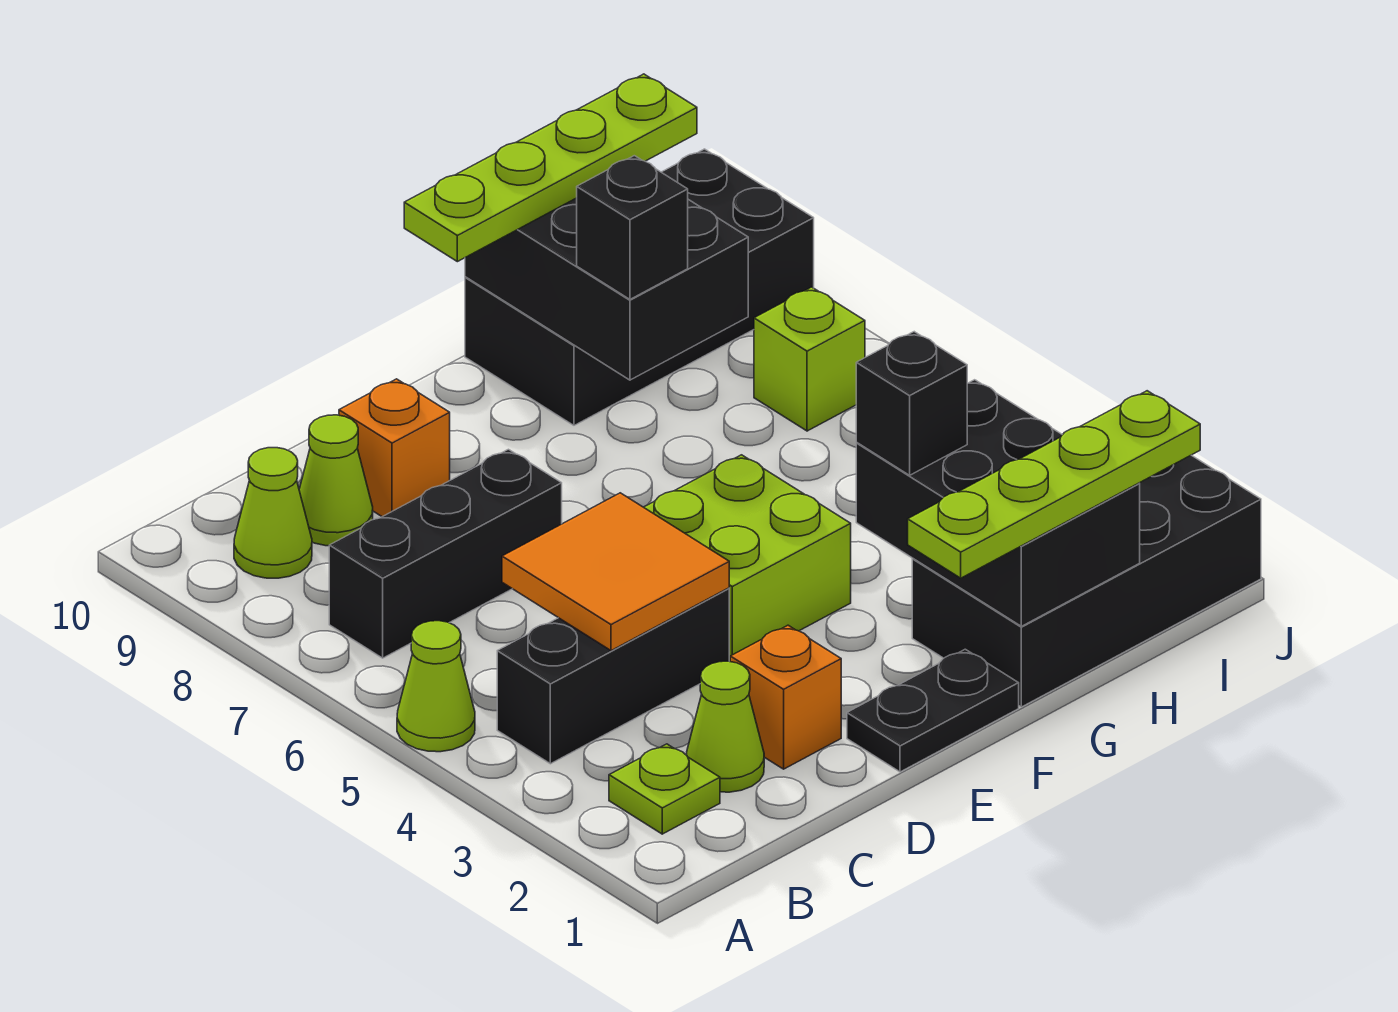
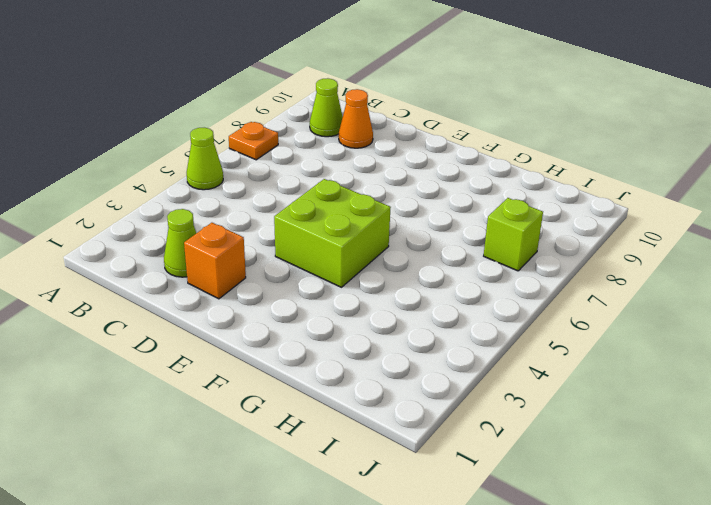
orange plate A7 level 1 -> none
orange cone C9 level 1 -> lime cone C9 level 1
none -> lime plate B2 level 1
none -> black brick B4:D4 level 1
none -> black brick B7:D7 level 1

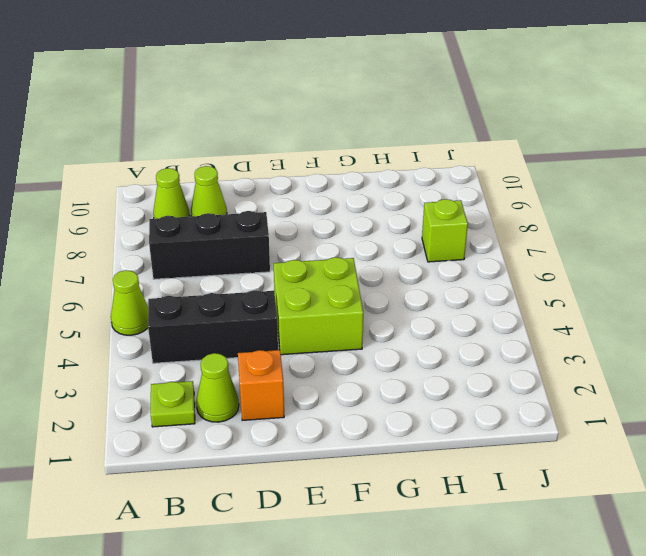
none -> orange brick D9 level 1
none -> black plate E1:F1 level 1
none -> black brick G1:J2 level 1

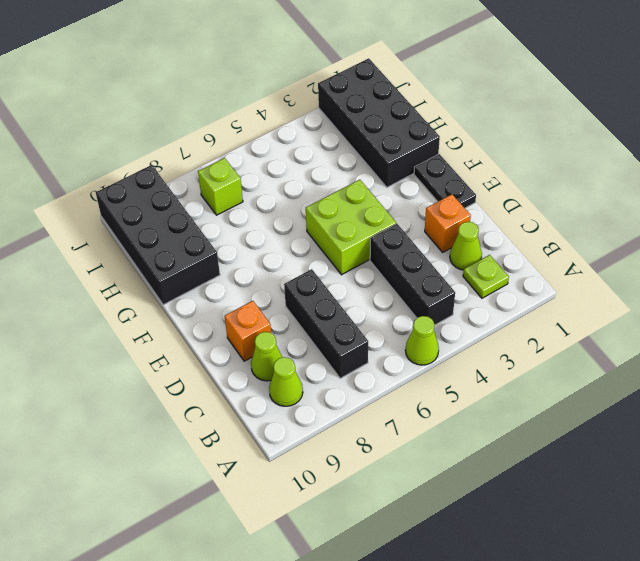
none -> orange tile C4:D5 level 2
none -> black brick G1:H3 level 2
none -> black brick G8:H10 level 2

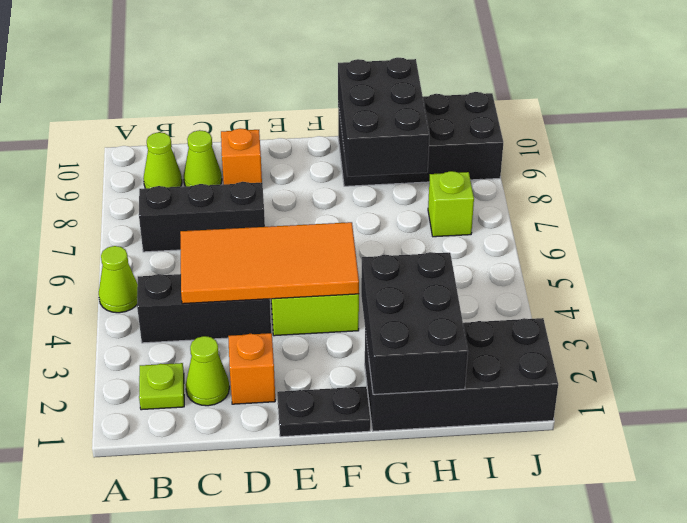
orange tile C4:F5 level 2 -> orange tile C4:D5 level 2
none -> lime plate F1:I1 level 3
none -> lime plate F10:I10 level 3
none -> black brick G3 level 3

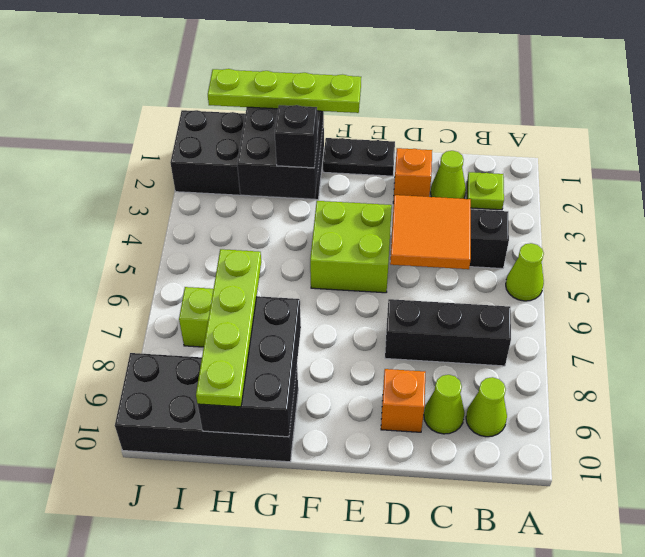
lime plate H7:H10 level 3 -> lime plate F10:I10 level 3
none -> black brick G8 level 3

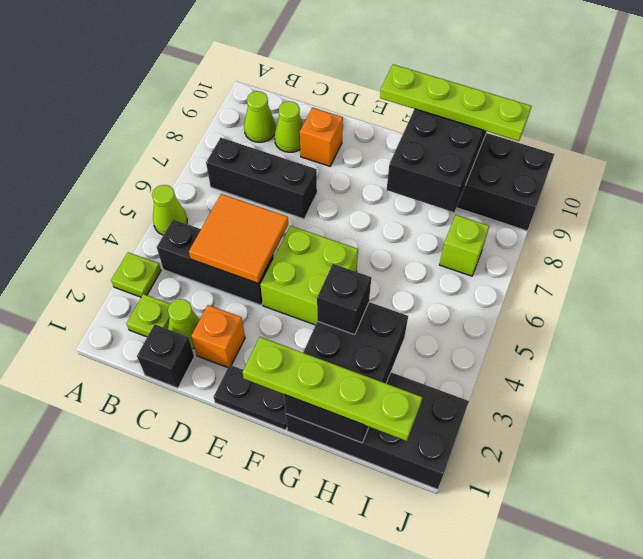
lime plate A3 level 1 -> none
black brick C1 level 1 -> black brick G8 level 3

